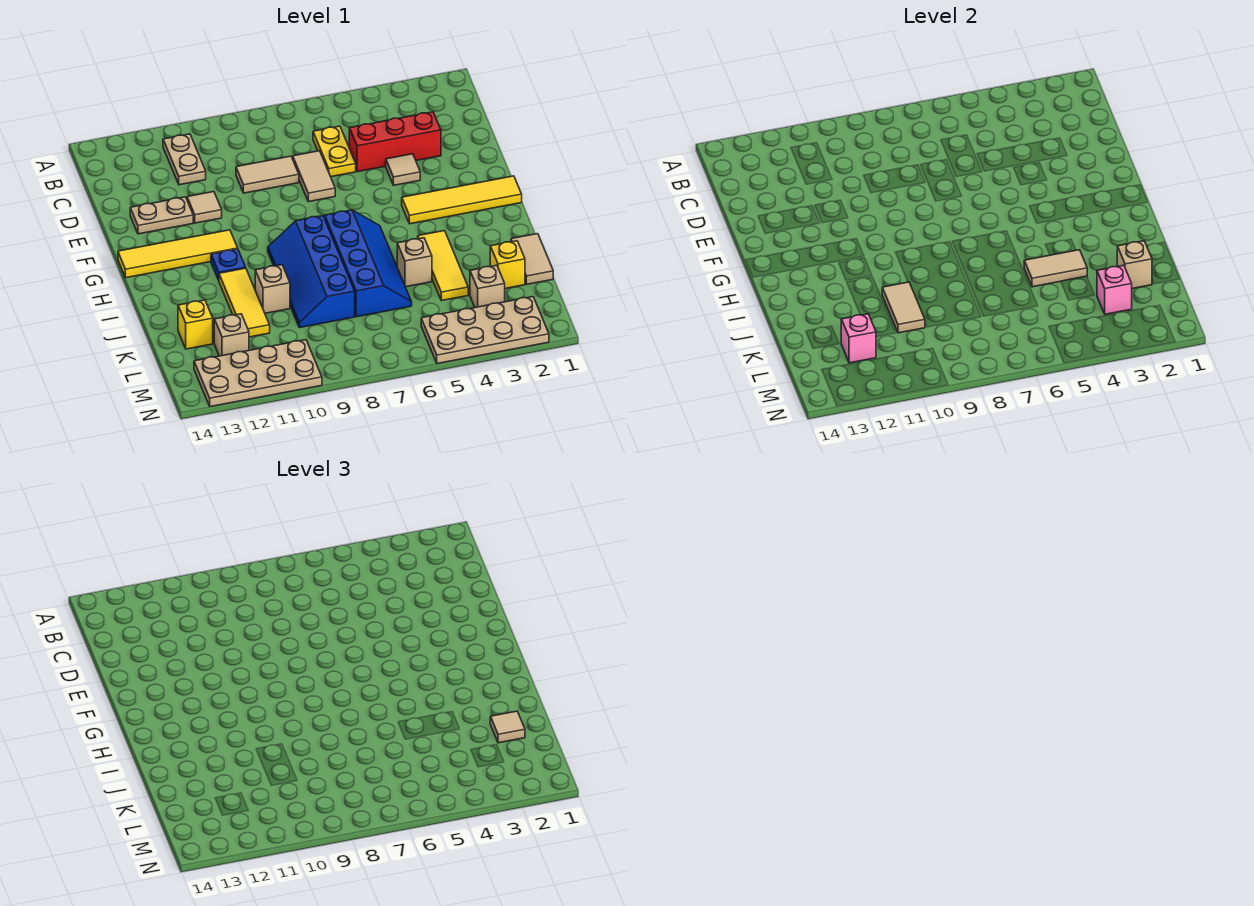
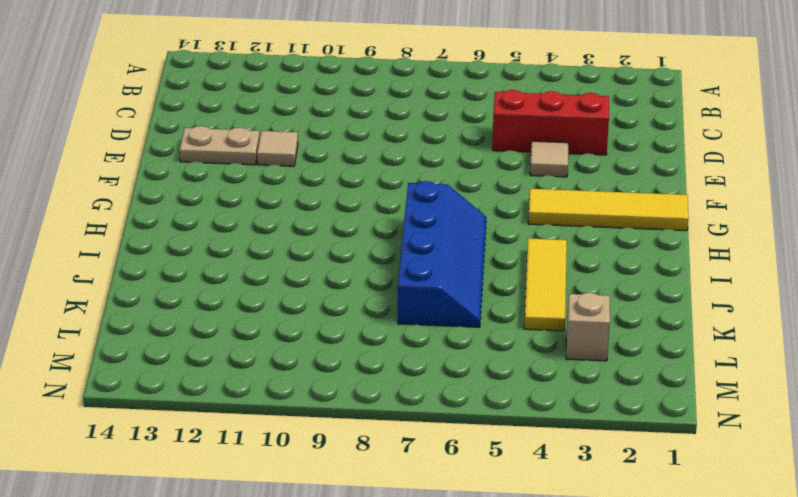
none -> tan plate B11:C11 level 1
none -> yellow plate C6:D6 level 1
none -> tan tile D7:E7 level 1
none -> tan tile D8:D9 level 1

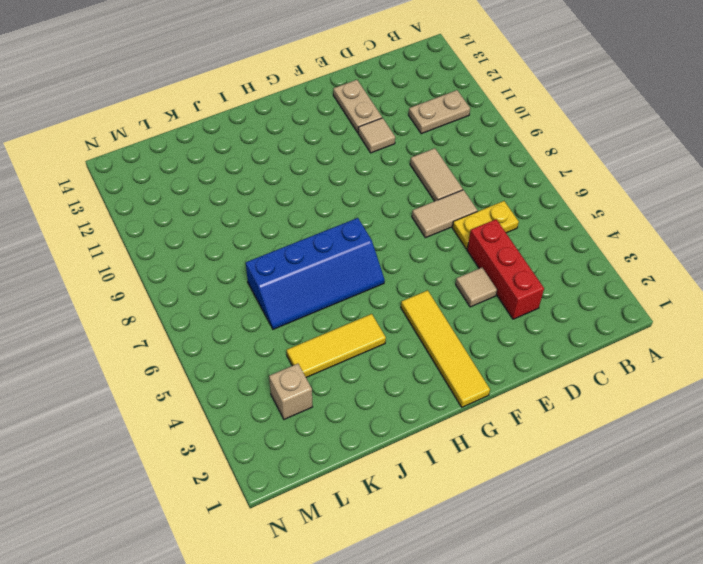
none -> yellow tile G11:G14 level 1
none -> blue slope H8:K9 level 1 top 8
none -> blue plate H11 level 1
none -> yellow tile I11:K11 level 1

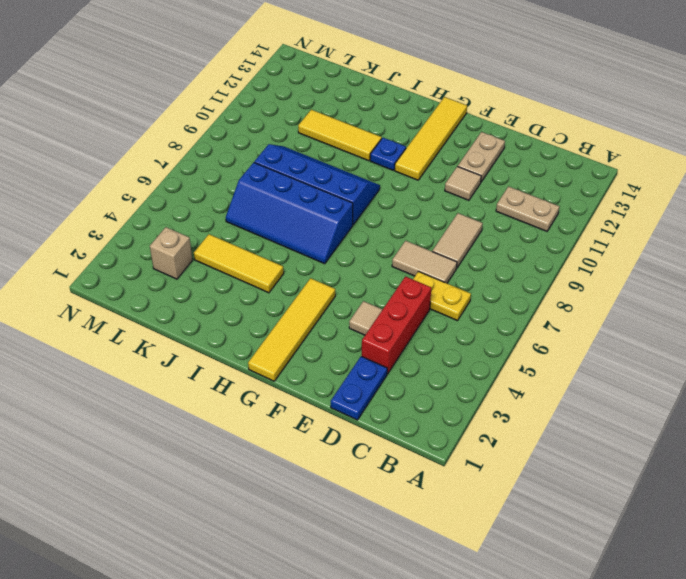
blue plate D1:D2 level 1 -> none
none -> tan tile J1:K1 level 1
none -> tan brick J5 level 1
none -> tan brick J10 level 1
none -> yellow brick K2 level 1

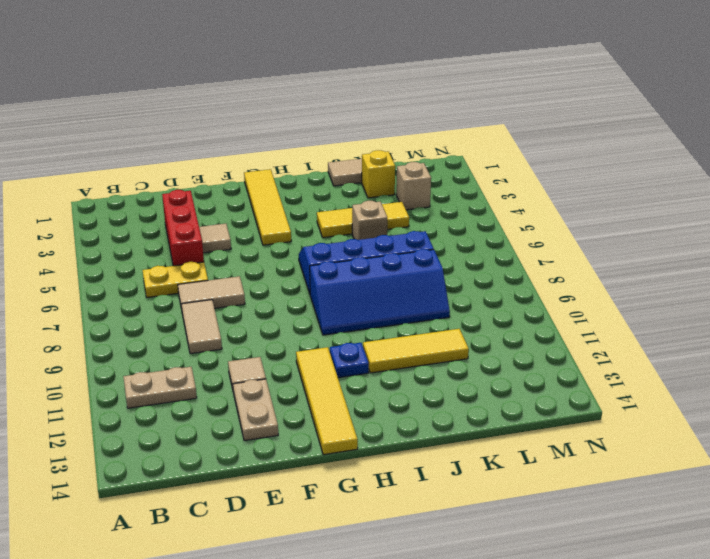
none -> tan brick J10 level 1
none -> yellow brick K13 level 1
none -> tan brick L12 level 1
none -> tan plate M2:N5 level 1

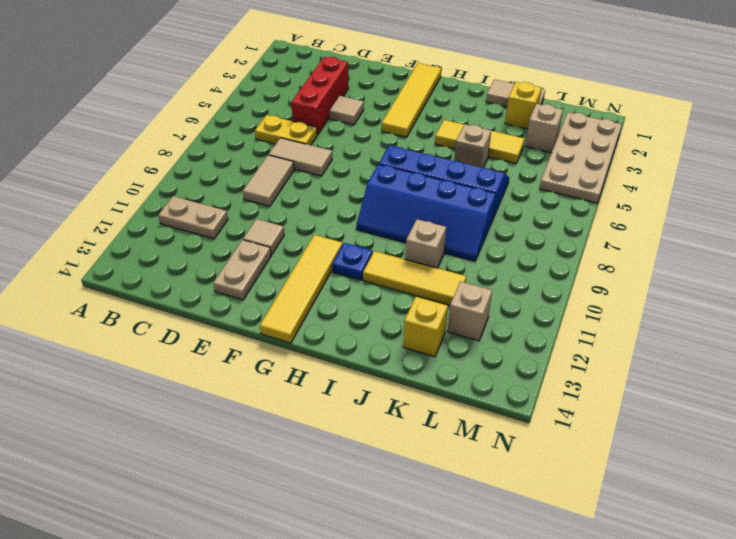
none -> tan plate M10:N13 level 1
none -> tan tile J4:J5 level 2
none -> tan tile J10:K10 level 2
none -> tan brick K2 level 2

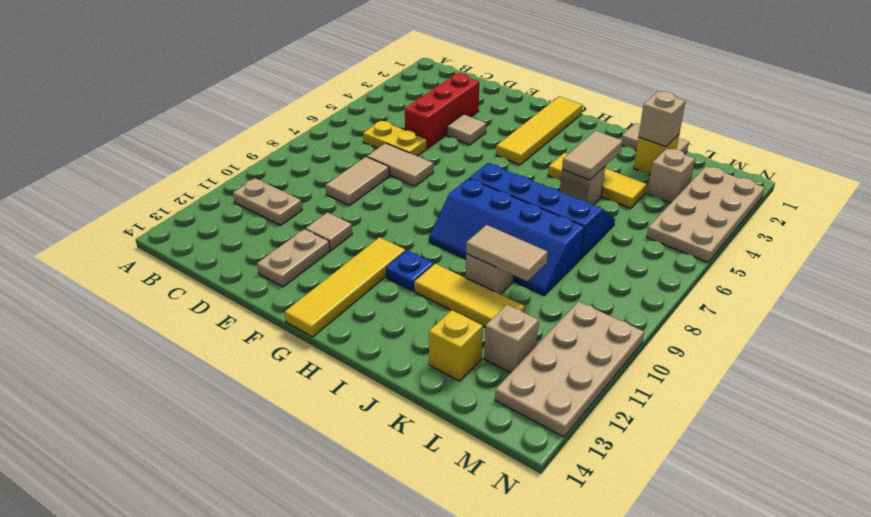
none -> pink brick L3 level 2
none -> pink brick L12 level 2
none -> tan tile K2 level 3

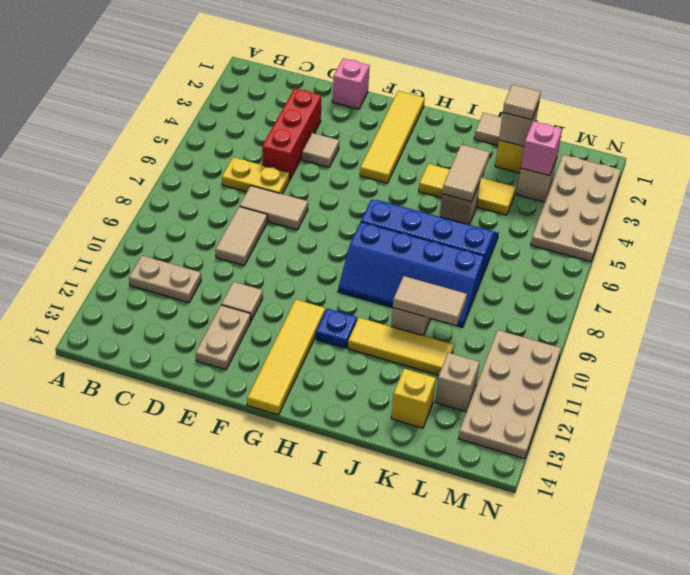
pink brick E1 level 1 -> pink brick L12 level 2

